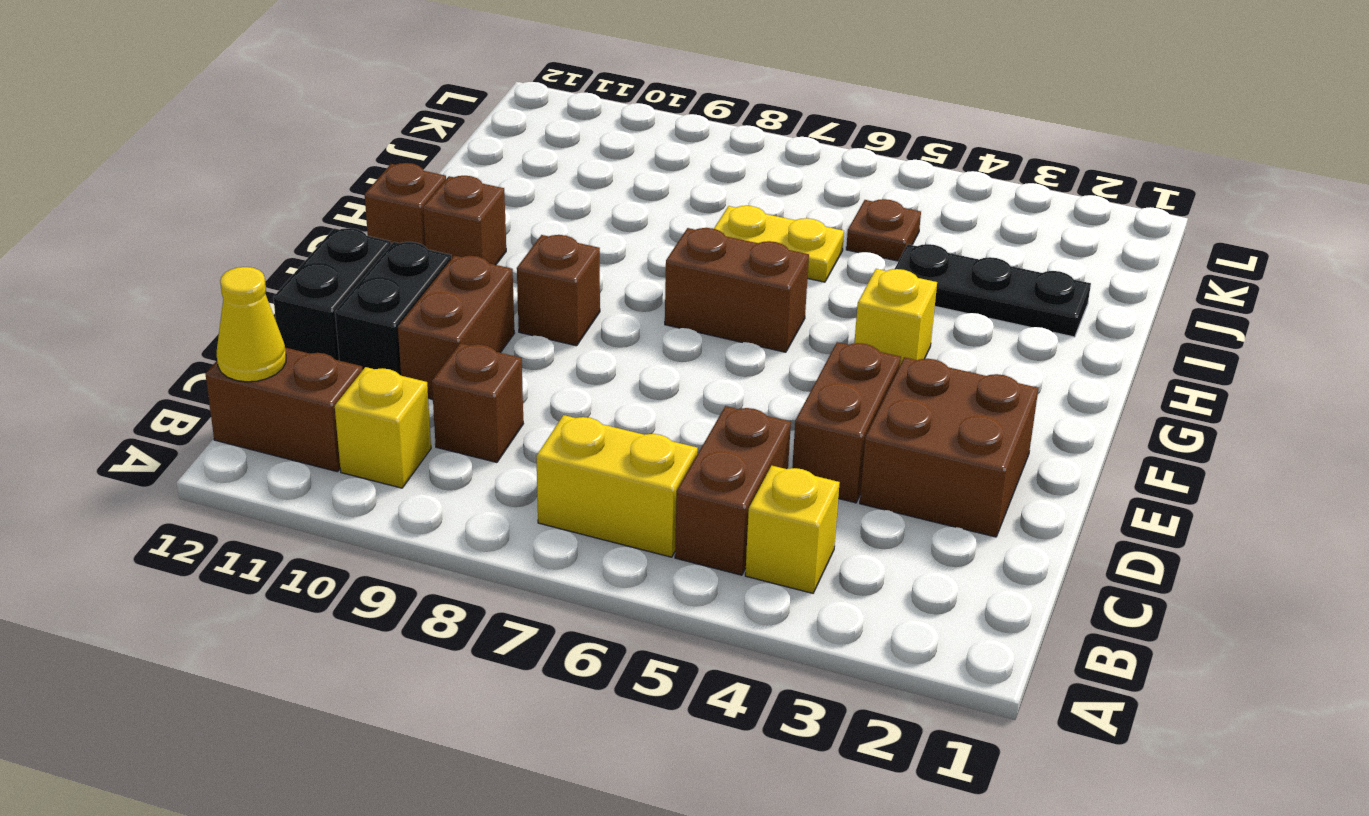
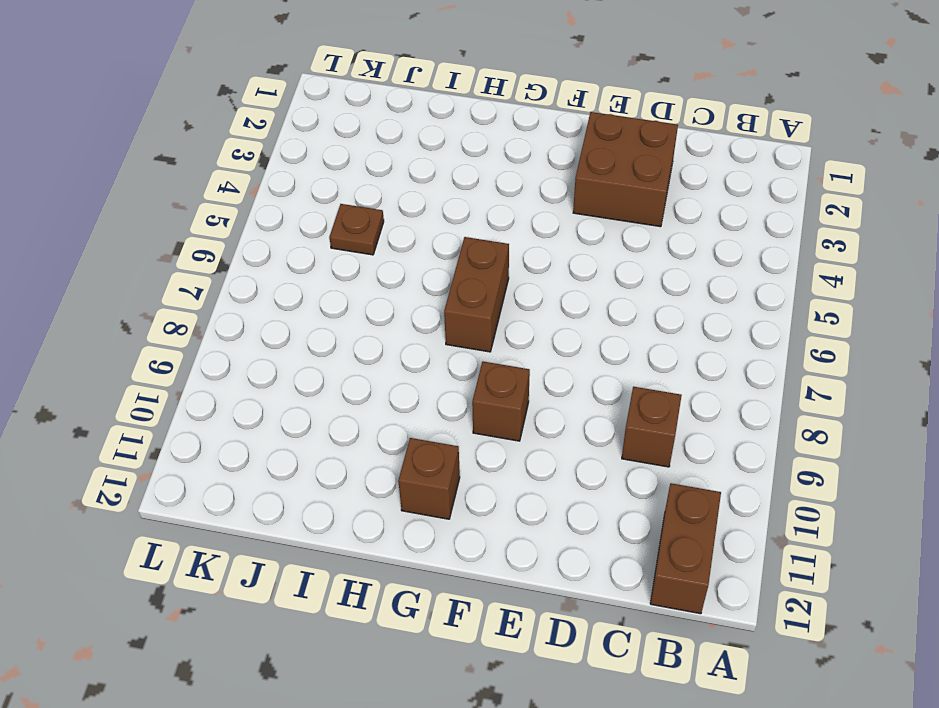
none -> yellow brick B4 level 1
none -> brown brick B5:C5 level 1
none -> yellow brick B6:B7 level 1

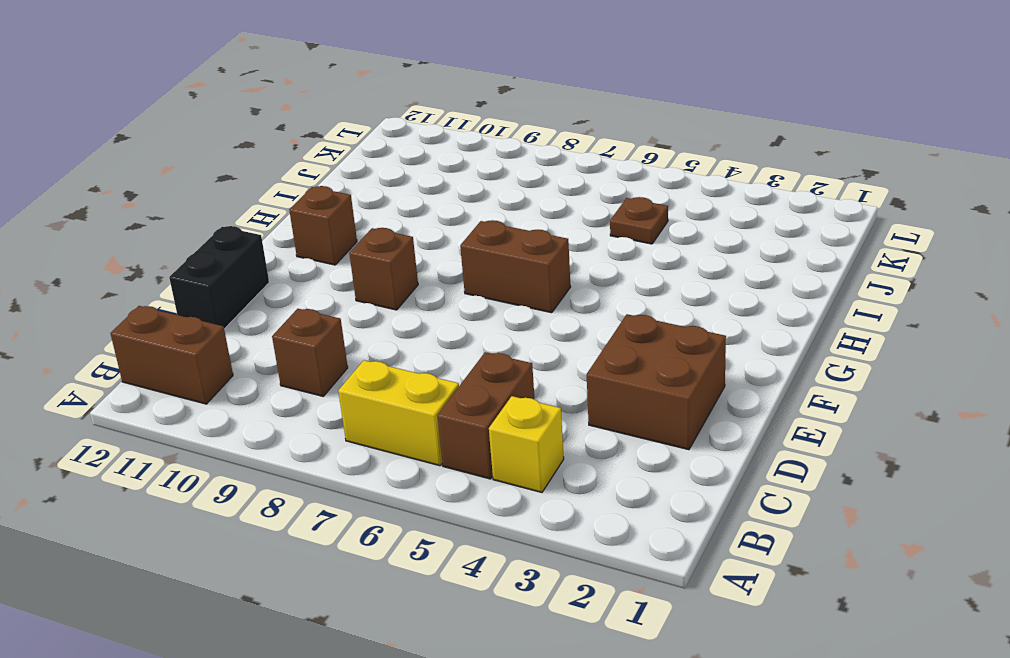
none -> yellow brick B10 level 1
none -> brown brick D4:E4 level 1
none -> brown brick D10:E10 level 1

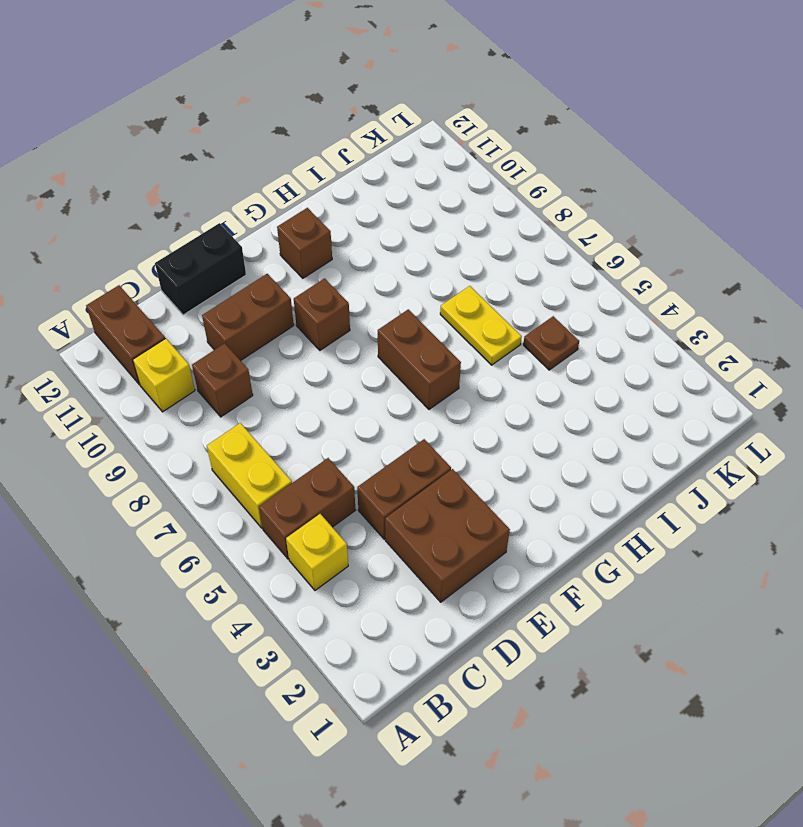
none -> black brick D11:E11 level 1
none -> yellow brick G4 level 1
none -> brown brick G12 level 1

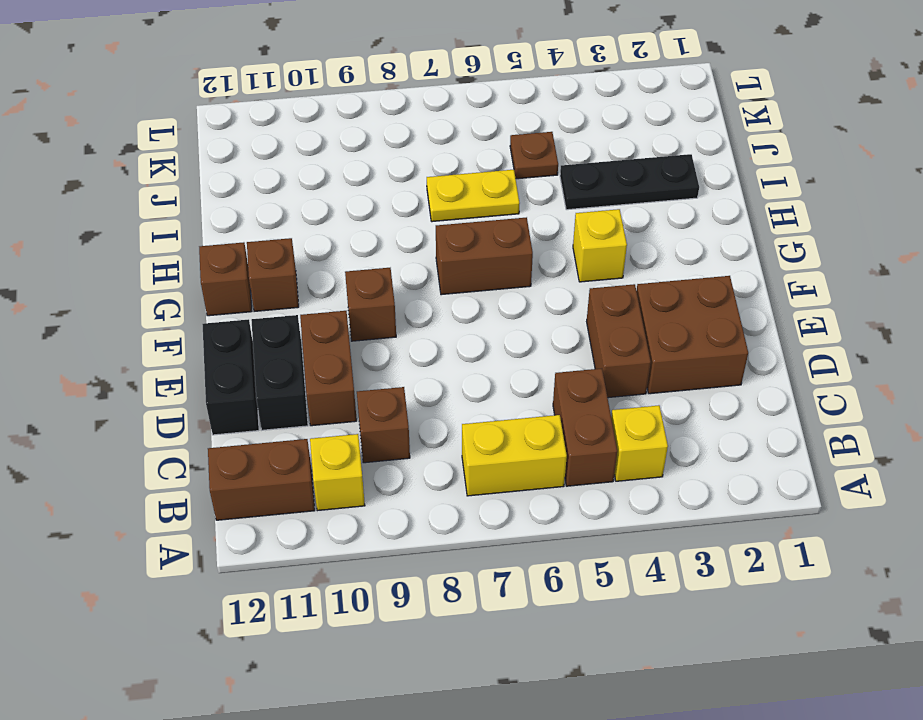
none -> yellow cone B12 level 2

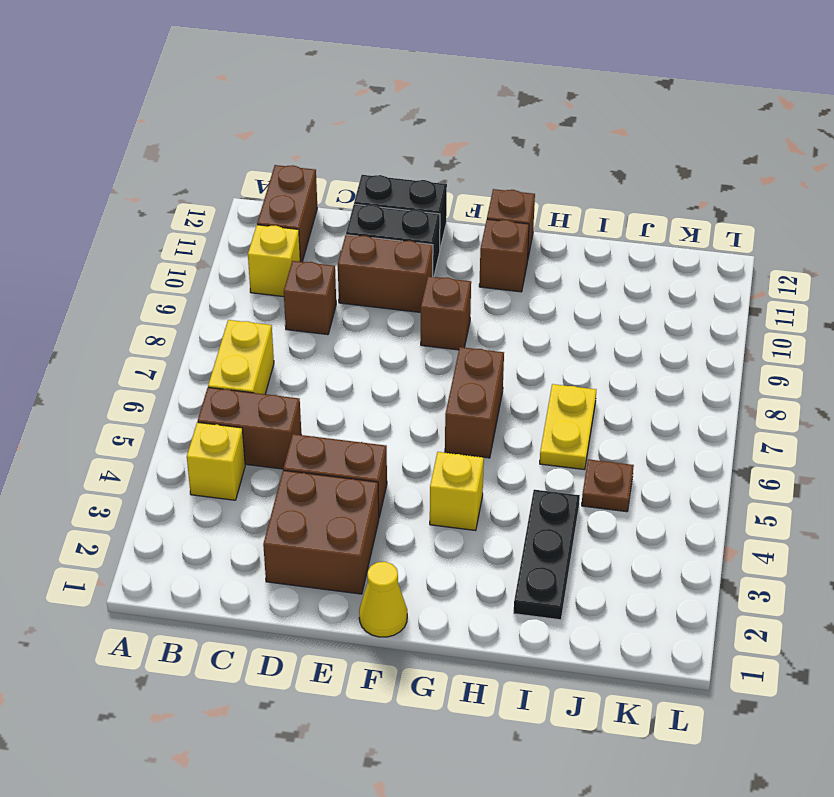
yellow cone F1 level 1 -> yellow cone B12 level 2

